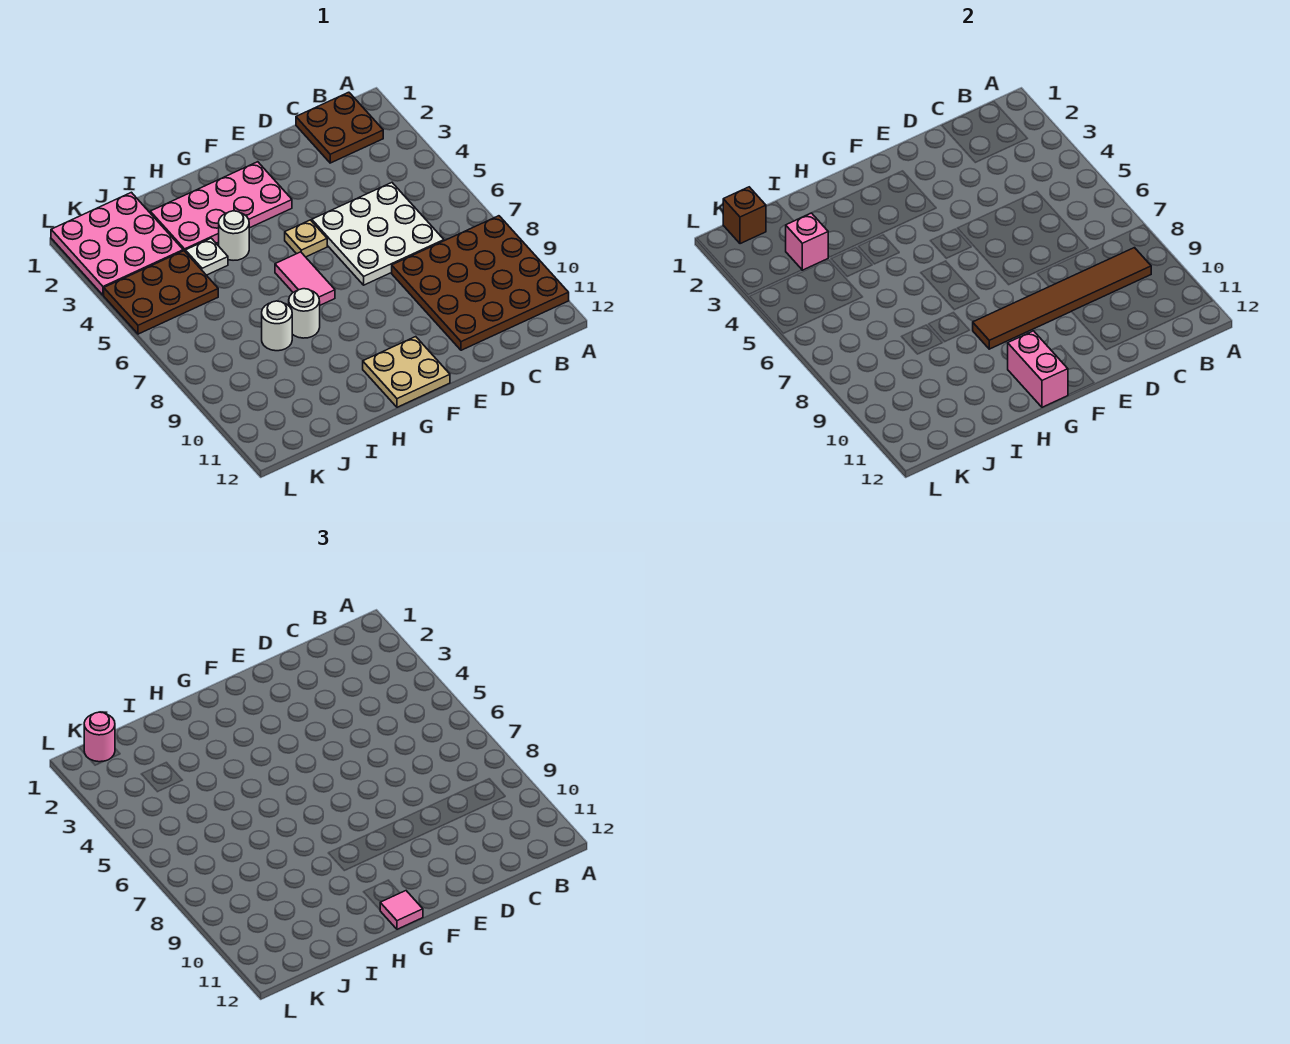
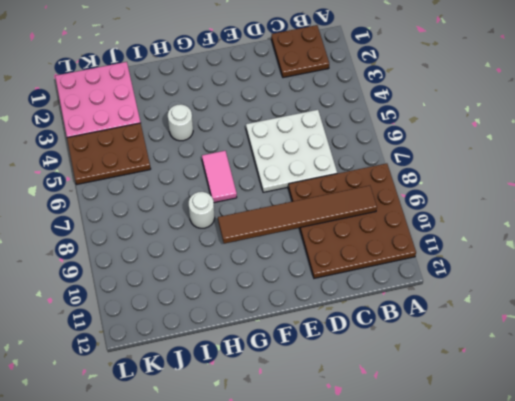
none -> pink plate F2:I3 level 1
none -> tan plate F5 level 1
none -> tan plate F11:G12 level 1

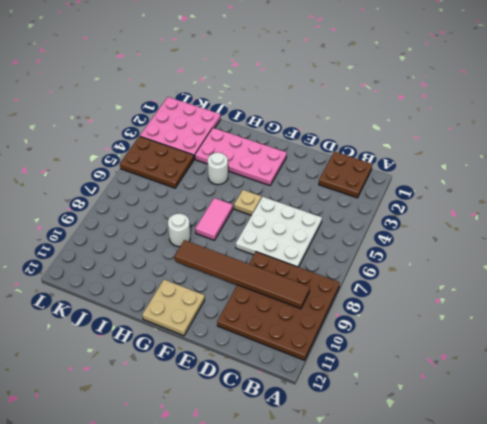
none -> white plate I4 level 1
none -> white round brick I8 level 1
none -> pink brick G11:G12 level 2

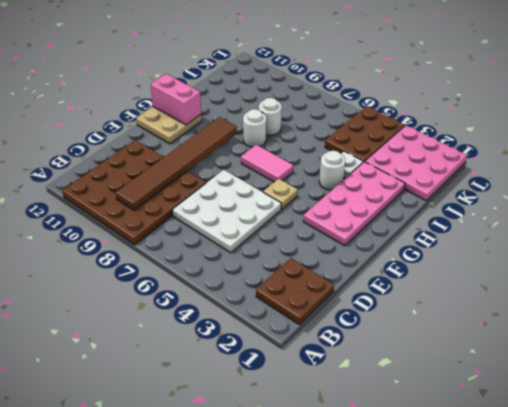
none -> pink brick J3 level 2
none -> brown brick K1 level 2
none -> pink tile G12 level 3

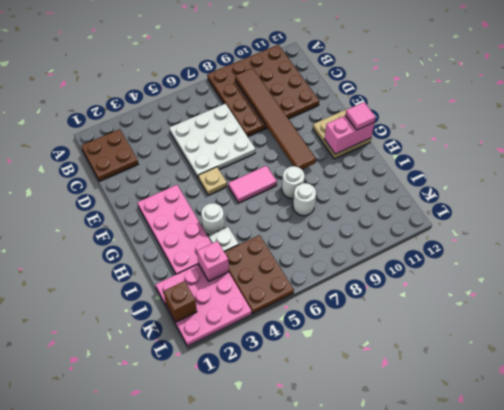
none -> pink round brick K1 level 3

